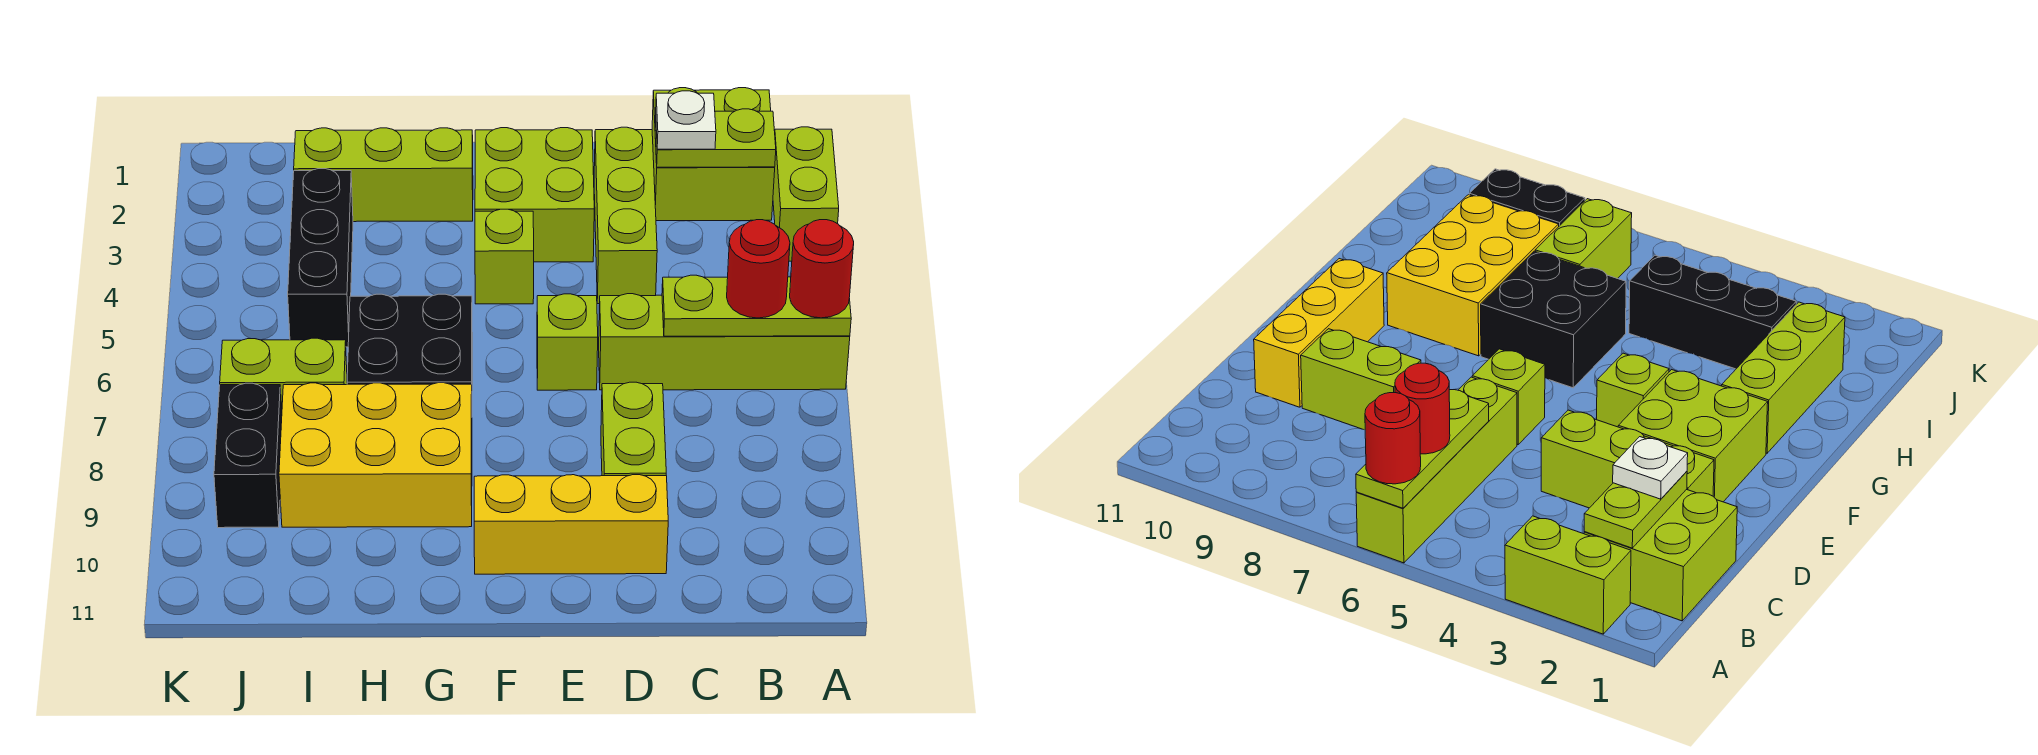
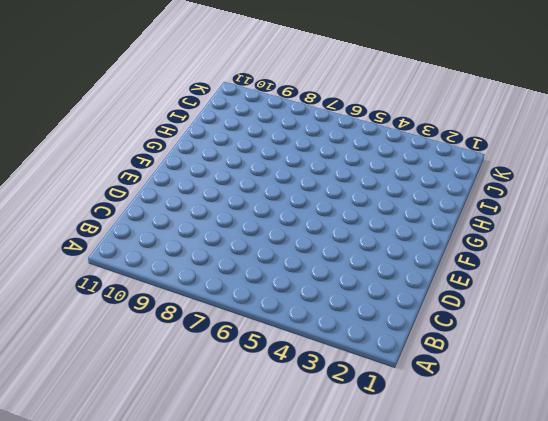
none -> lime brick A2:A3 level 1
none -> lime brick A6:D6 level 1
none -> lime brick B1:C2 level 1

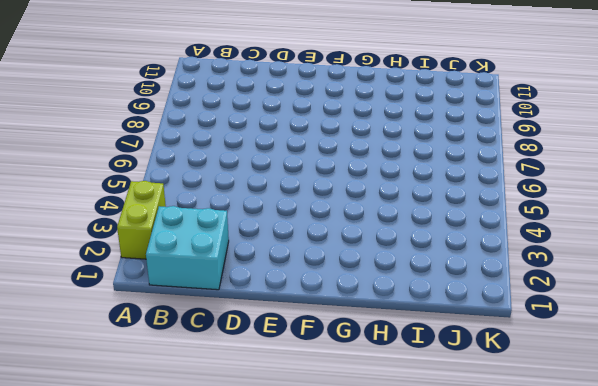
cyan brick B1:C2 level 1 -> lime brick B1:C2 level 1
none -> lime brick A6:D6 level 1
none -> lime brick D2:D4 level 1
none -> lime brick D8:D9 level 1

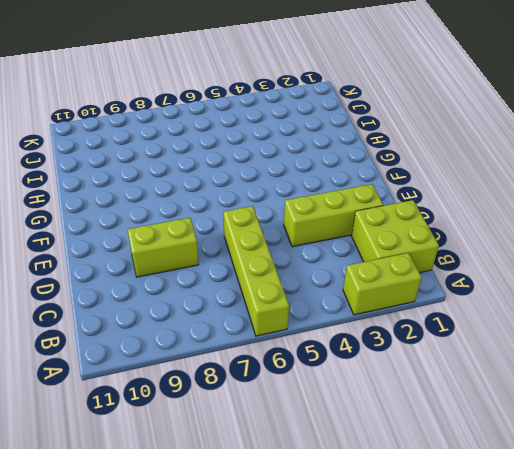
none -> yellow brick D10:F10 level 1
none -> lime brick E2:F3 level 1
none -> lime brick E6 level 1

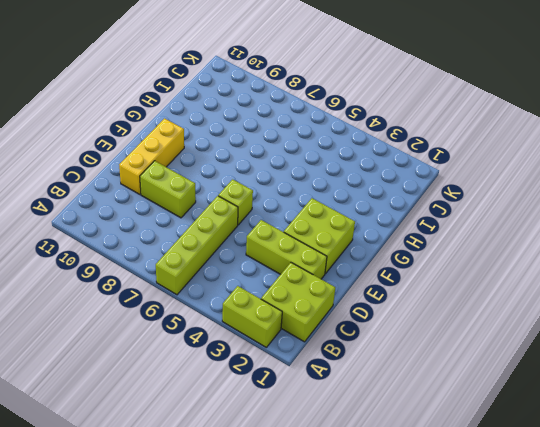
none -> lime brick F4 level 1
none -> lime brick G2:I2 level 1
none -> black brick G6:H7 level 1

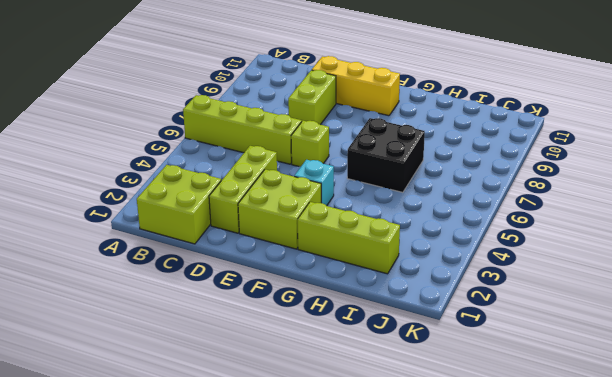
cyan brick F4 level 1 -> lime brick F4 level 1
none -> lime brick A2:A3 level 1
none -> yellow brick G8:I9 level 1
none -> black brick I3:I5 level 1

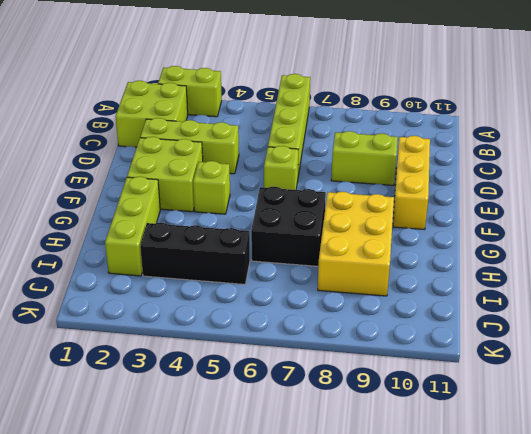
none -> lime brick I7:J7 level 1
none -> black brick J8:J9 level 1
none -> lime plate A6:C6 level 2

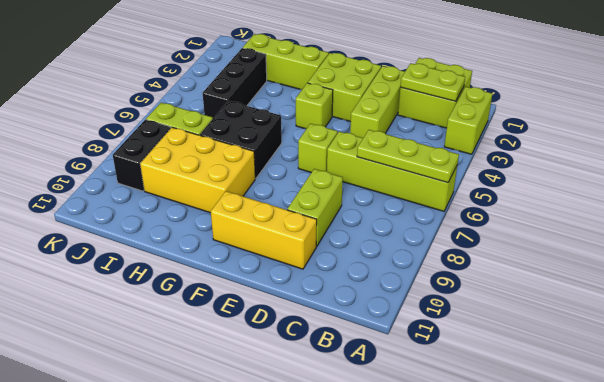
none -> red round brick A6 level 3
none -> red round brick B6 level 3
none -> white plate C2 level 3

